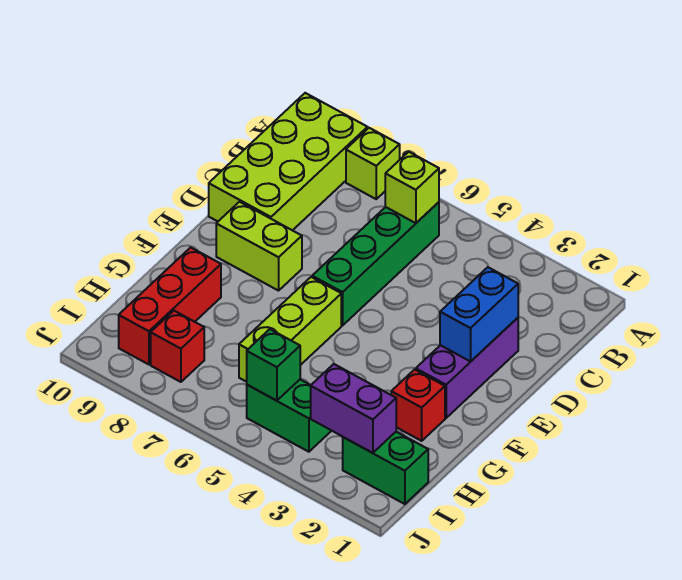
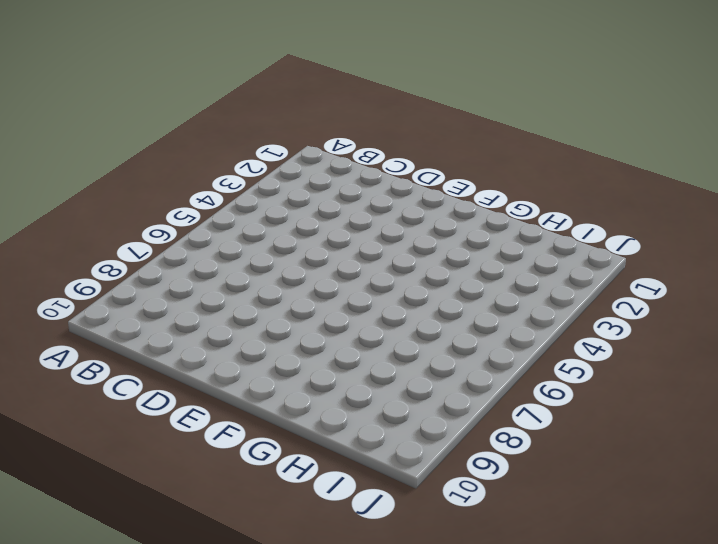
none -> lime brick A8 level 1
none -> lime brick A9:D10 level 1
none -> green brick B6:E6 level 1

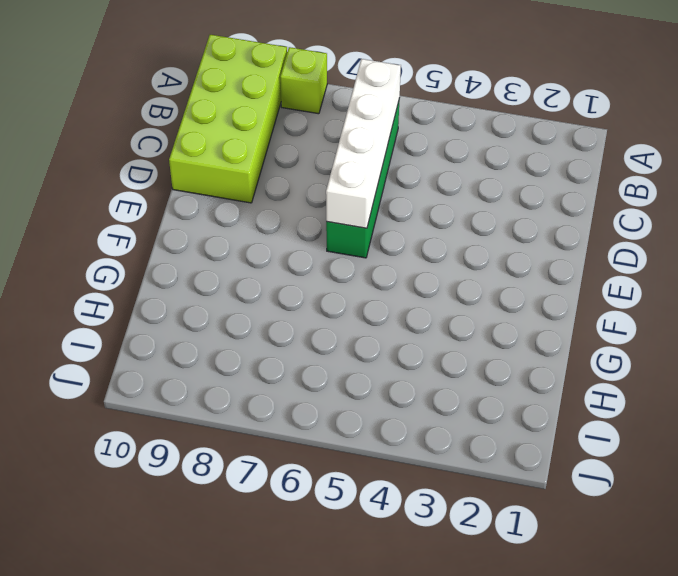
white brick B6:E6 level 2 -> lime brick B6 level 2
none -> purple brick D2:F2 level 1
none -> lime brick E8:E9 level 1
none -> lime brick F6:H6 level 1

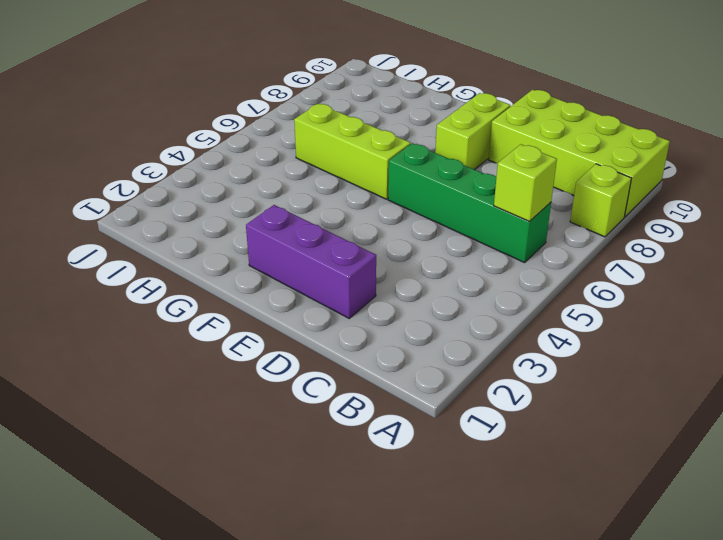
none -> red brick G2 level 1
none -> red brick G9:I9 level 1
none -> green brick I1:I2 level 1

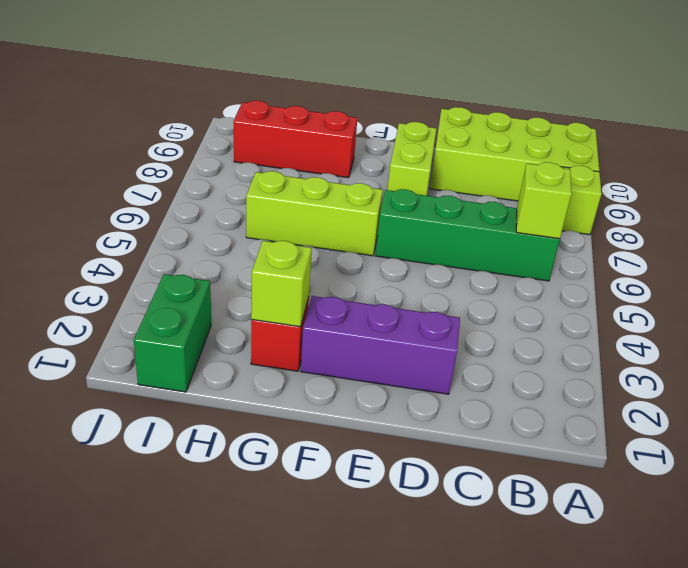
lime brick G2 level 2 -> none
none -> green brick I4:I5 level 1
none -> red brick I8 level 1
none -> blue brick D2:E2 level 2

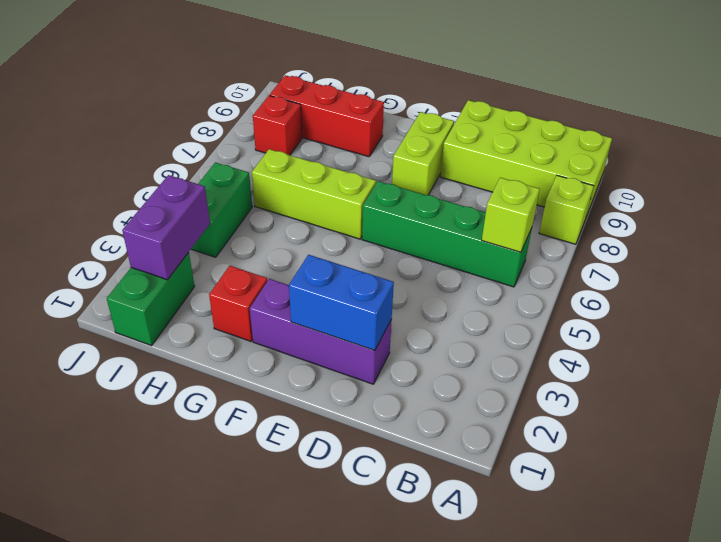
none -> green brick I5 level 2

